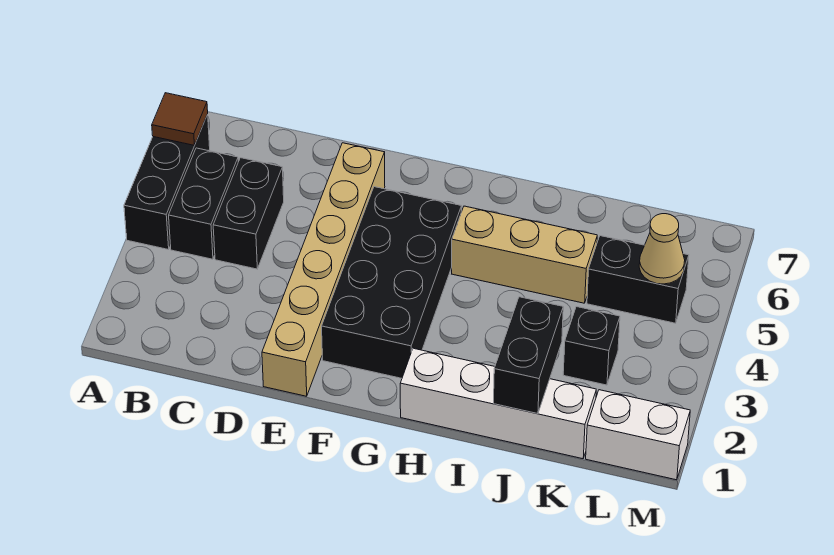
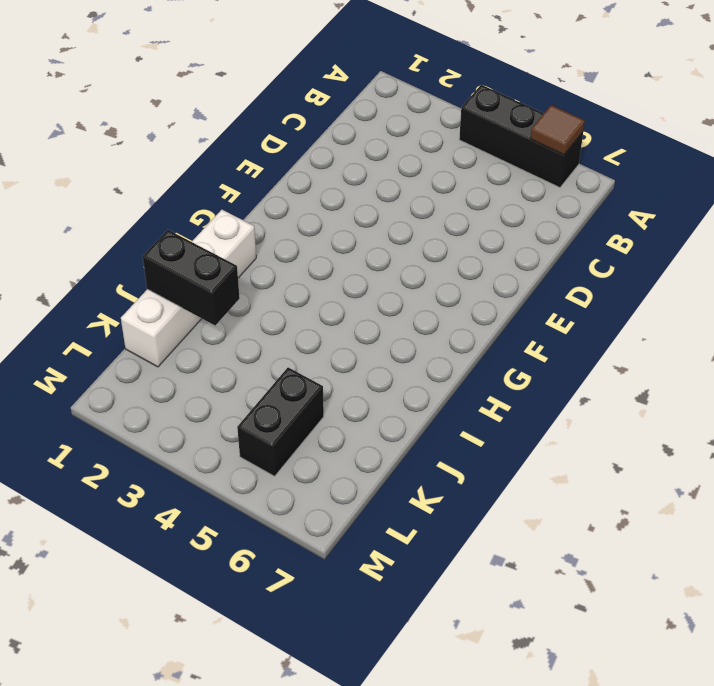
none -> black brick B4:B5 level 1
none -> black brick C4:C5 level 1
none -> tan brick E1:E6 level 1

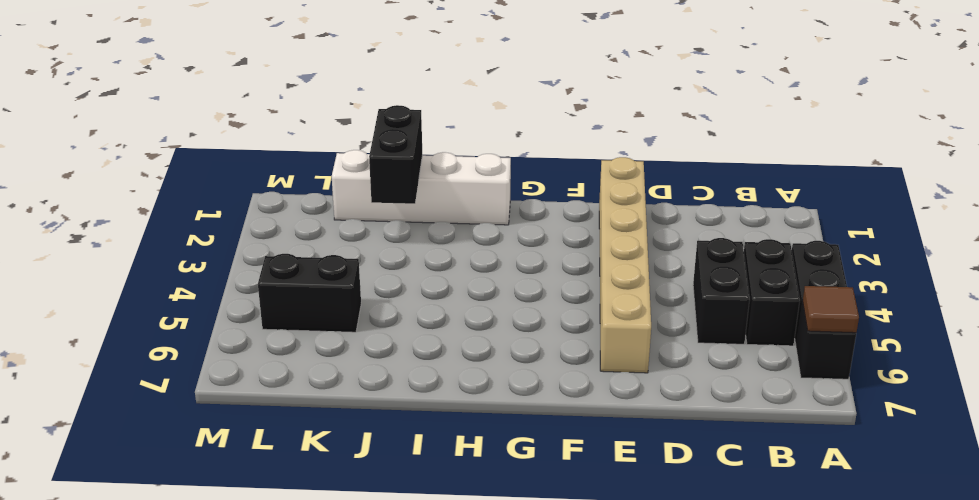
none -> black brick F2:G5 level 1
none -> tan brick H5:J5 level 1
none -> black brick K3 level 1

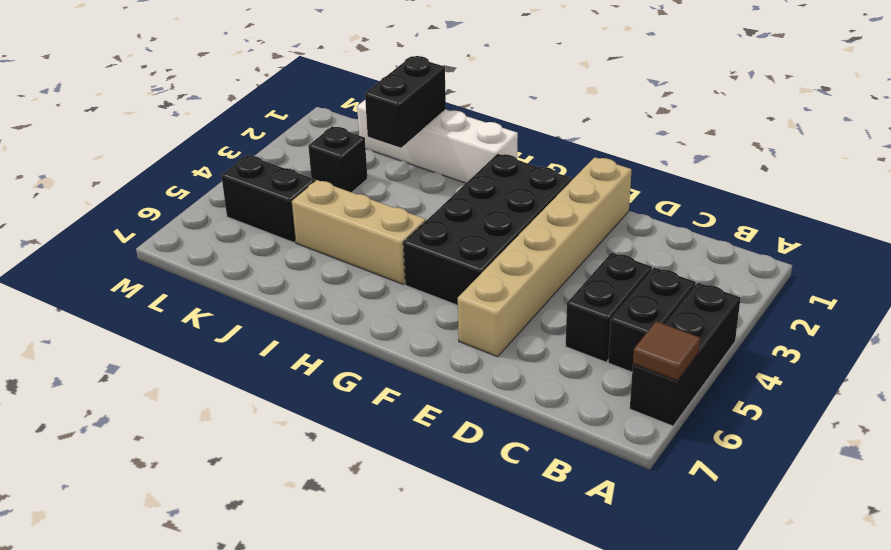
none -> white brick L1:M1 level 1
none -> tan cone L5 level 2

